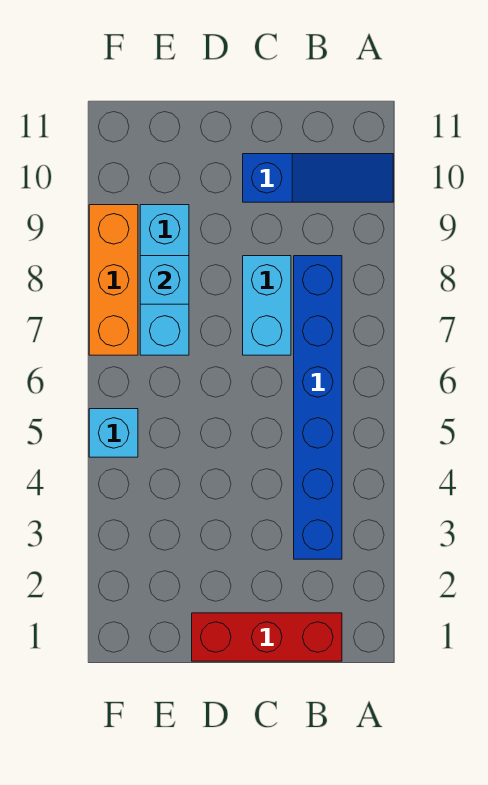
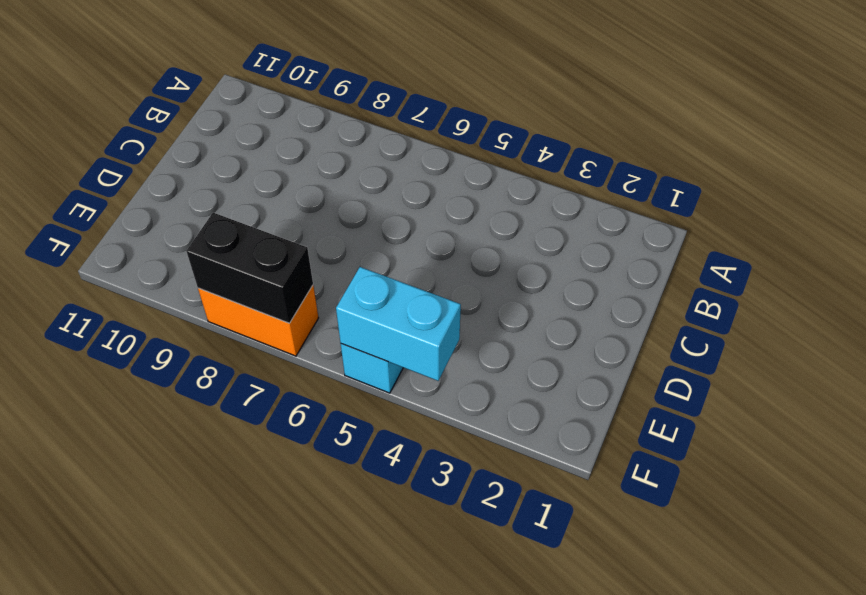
cyan brick F4:F5 level 2 -> cyan brick C7:C8 level 1
orange brick F7:F8 level 1 -> orange brick F7:F9 level 1
black brick F7:F8 level 2 -> none
none -> blue slope A10:C10 level 1 top C
none -> red brick B1:D1 level 1

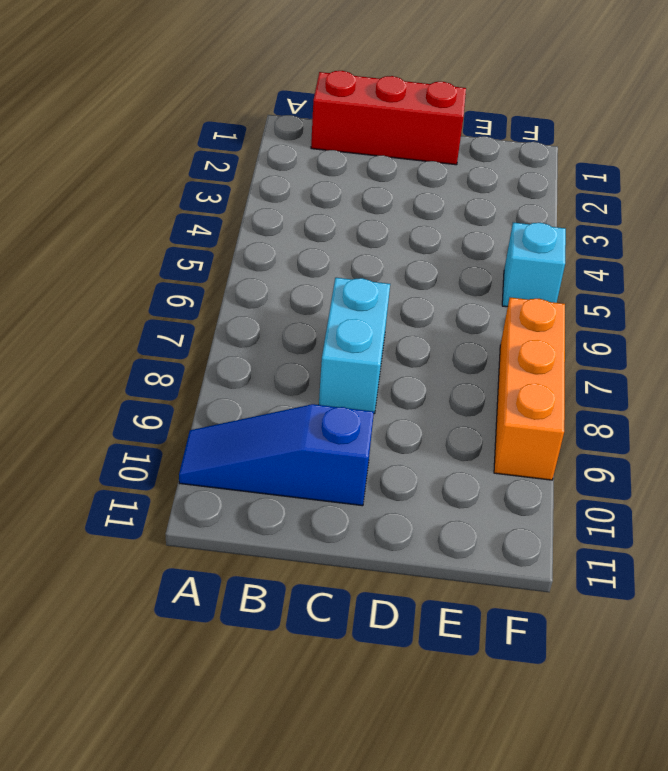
none -> blue brick B3:B8 level 1
none -> cyan brick E7:E9 level 1

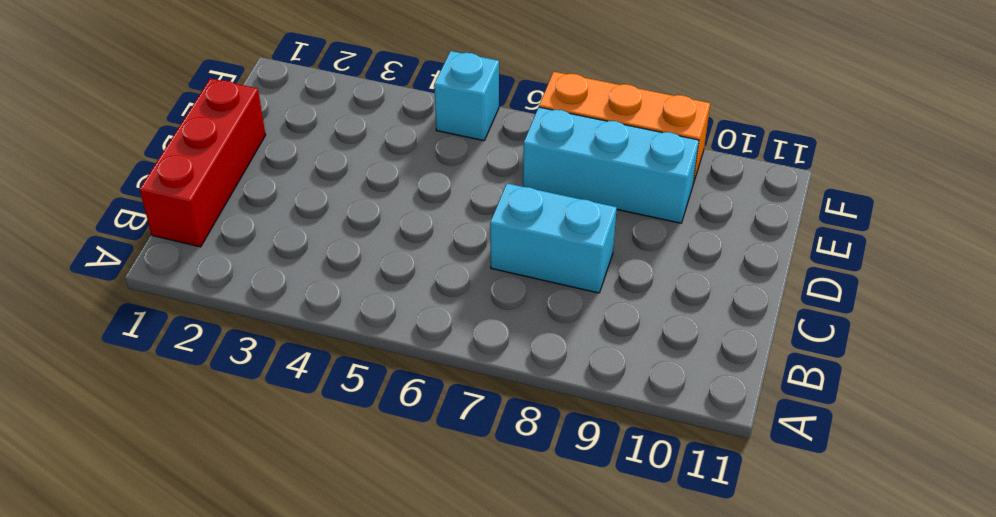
none -> blue slope A10:C10 level 1 top C
none -> blue brick B3:B8 level 1

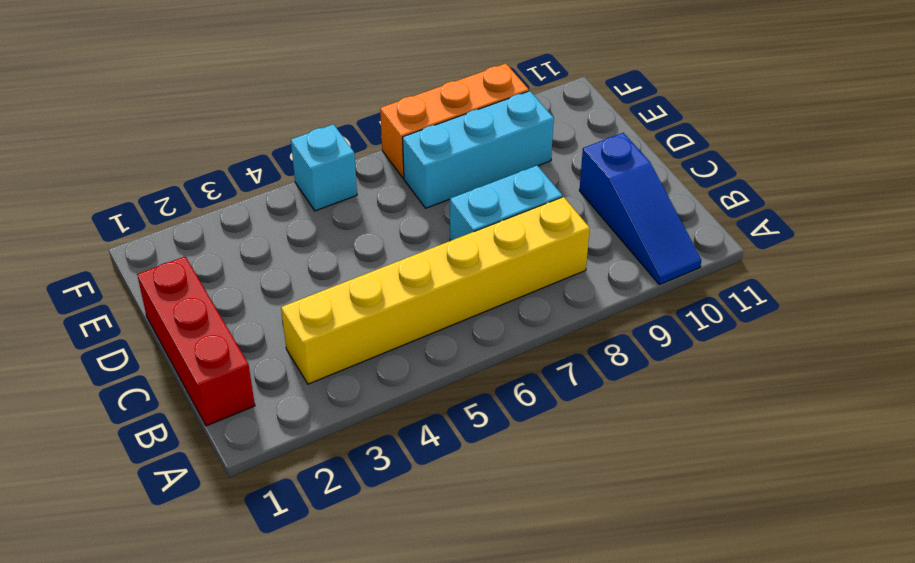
yellow brick B3:B8 level 1 -> blue brick B3:B8 level 1
none -> cyan brick E8 level 2

